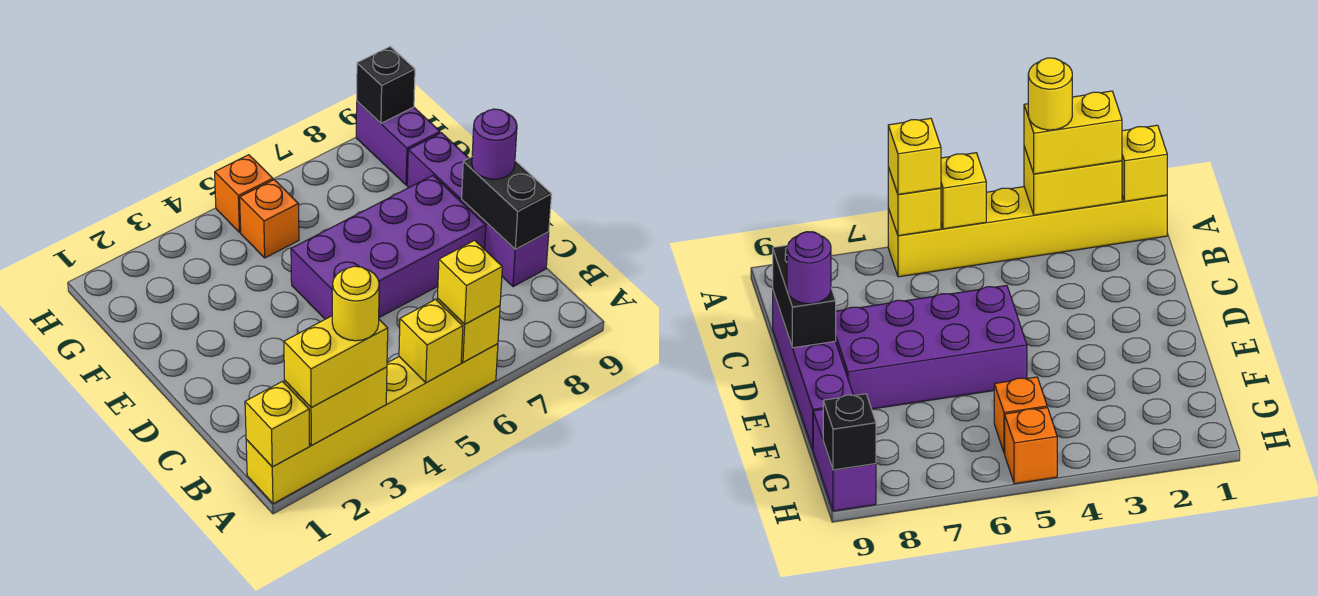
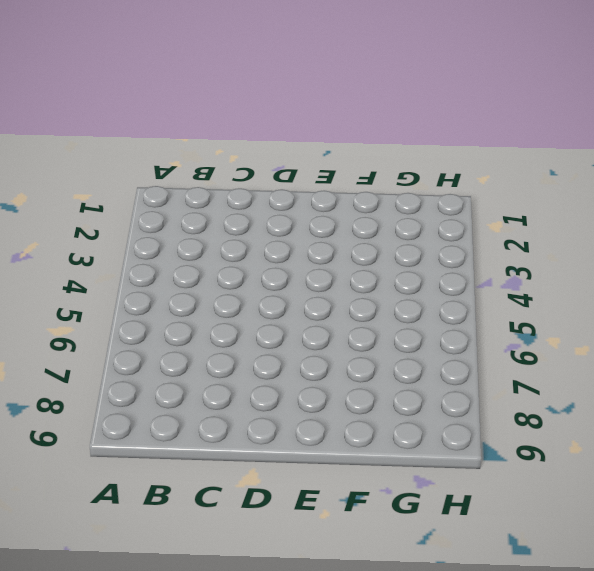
none -> yellow brick A1:A6 level 1
none -> purple brick C9:F9 level 1
none -> purple brick D5:E8 level 1

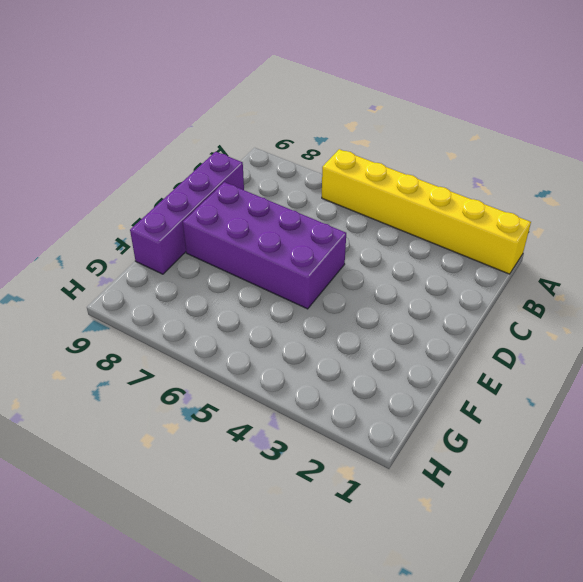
none -> orange brick G5 level 1
none -> purple brick G9:H9 level 1
none -> orange brick H5 level 1

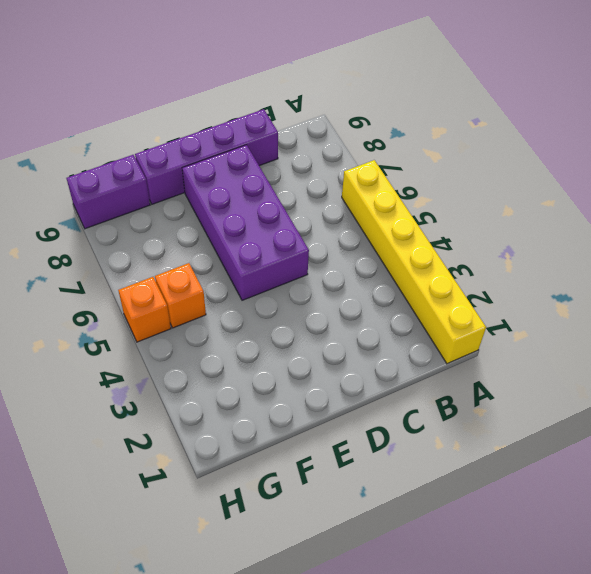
none -> yellow brick A1 level 2
none -> yellow brick A2:A3 level 2
none -> yellow brick A5 level 2

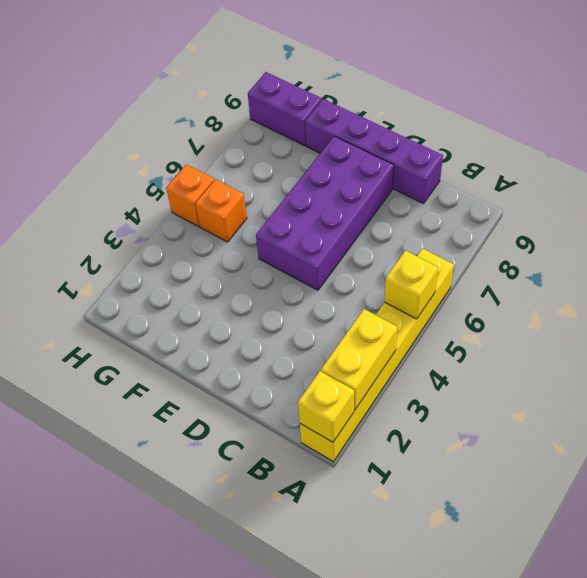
none -> yellow brick A6 level 2
none -> black brick C9:D9 level 2
none -> black brick H9 level 2

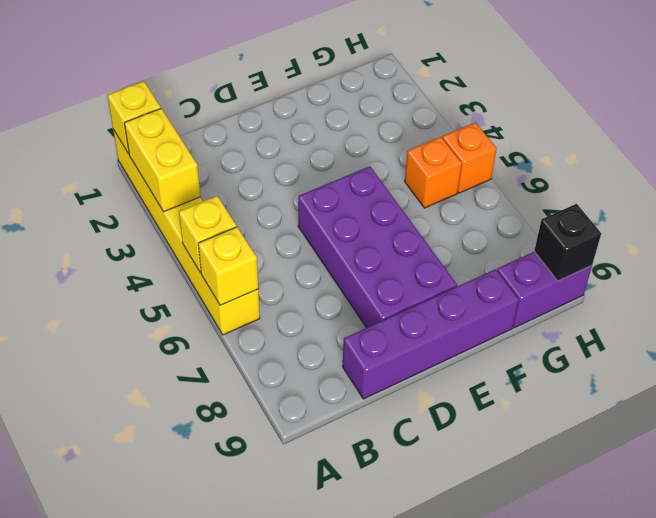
none -> black brick C9:D9 level 2
none -> yellow brick A2:A3 level 3
none -> yellow brick A6 level 3

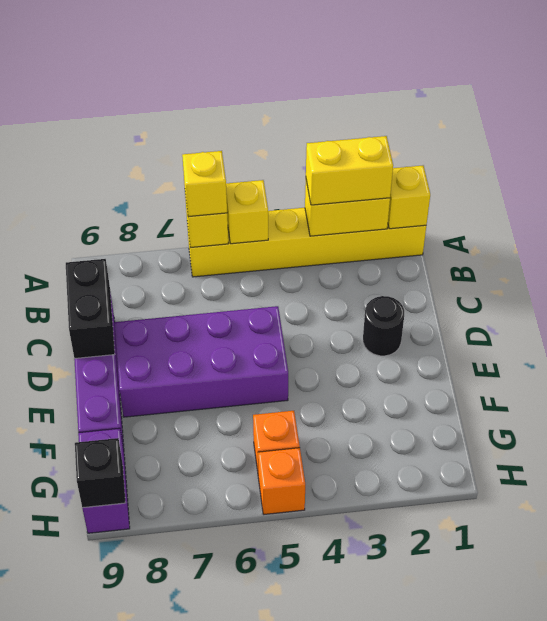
black round brick D2 level 1 -> none
none -> purple round brick D9 level 3
none -> yellow round brick A3 level 4

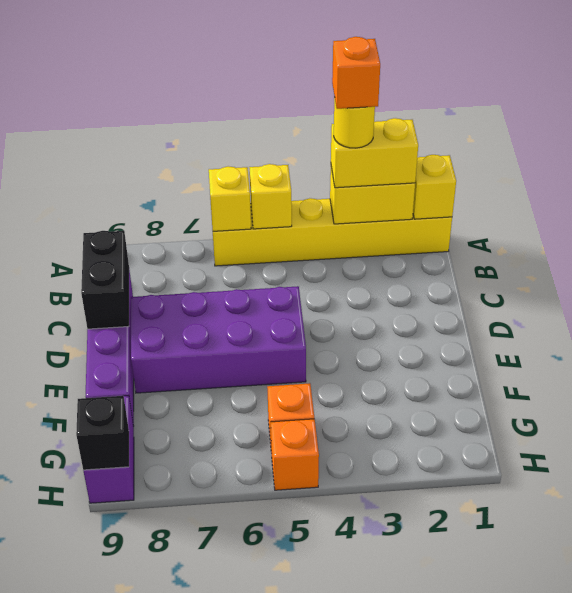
orange brick A3 level 5 -> none
none -> yellow brick A6 level 3
none -> purple round brick D9 level 3

